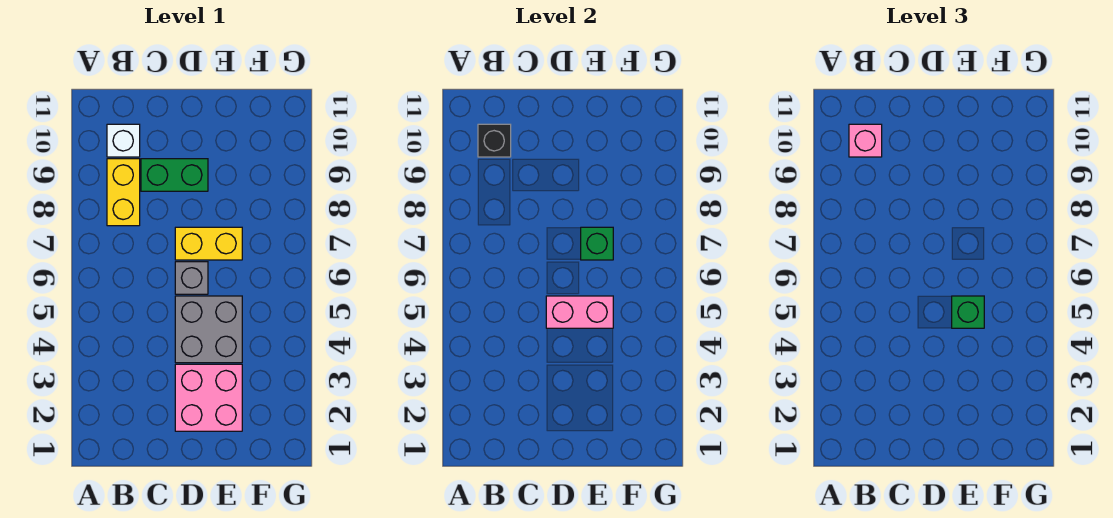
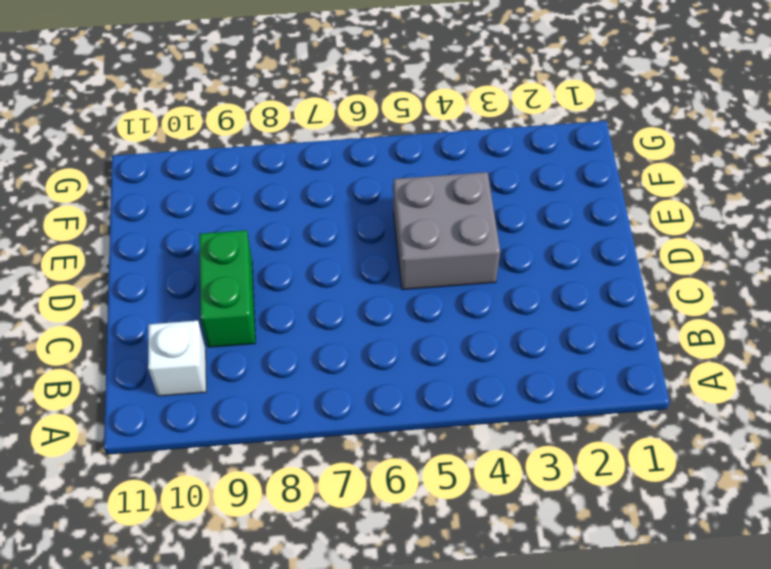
none -> yellow brick B8:B9 level 1
none -> pink brick D2:E3 level 1
none -> grey brick D6 level 1

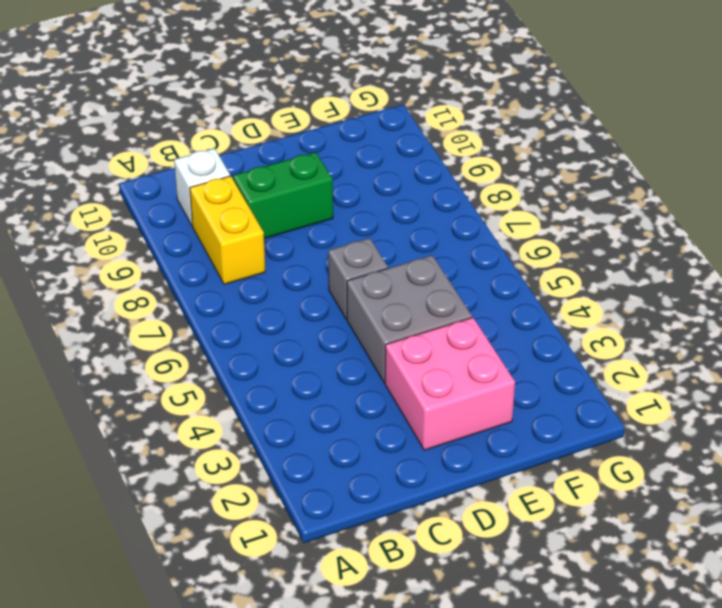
none -> yellow brick D7:E7 level 1
none -> black brick B10 level 2
none -> pink brick D5:E5 level 2

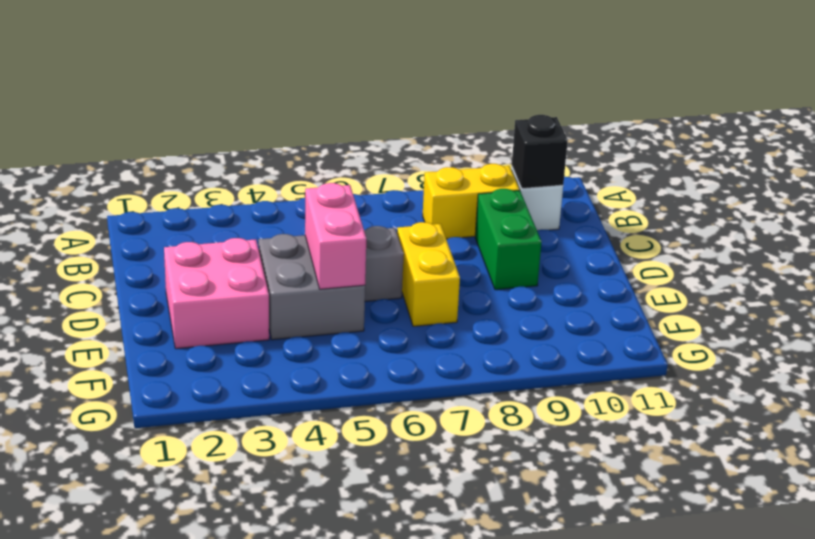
none -> green brick E7 level 2
none -> pink brick B10 level 3
none -> green brick E5 level 3

